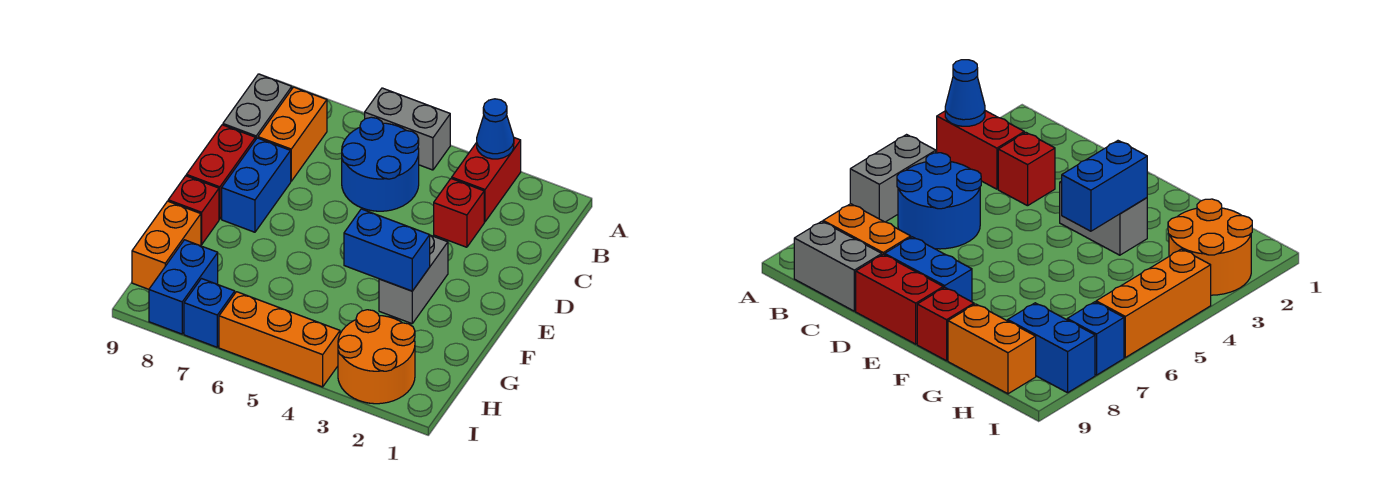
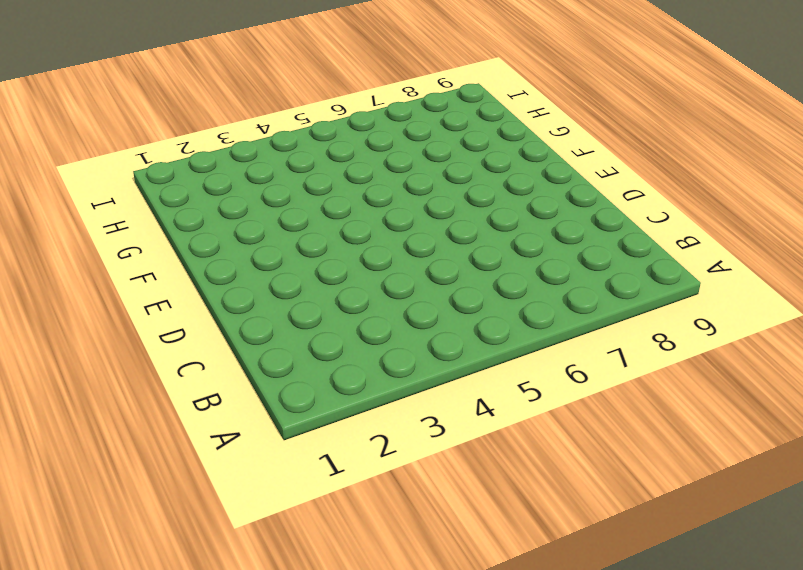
none -> red brick A3:B3 level 1
none -> grey brick A5:A6 level 1
none -> blue round brick B5:C6 level 1

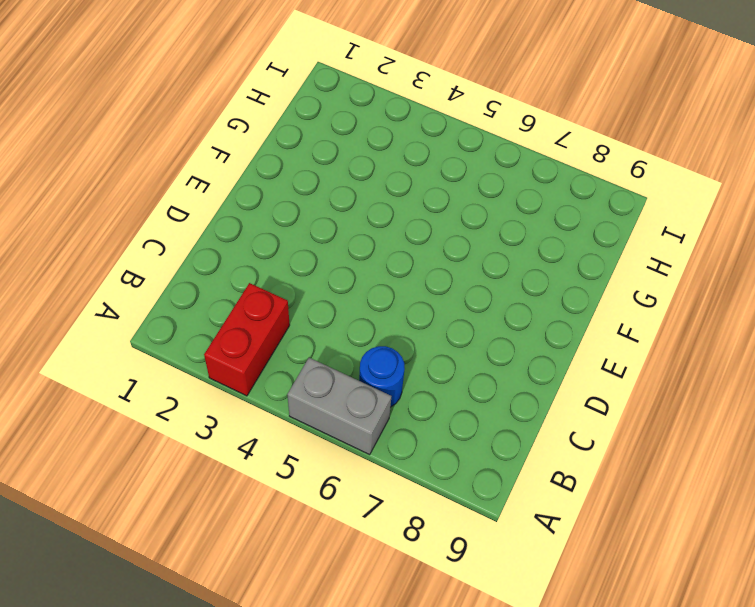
blue round brick B6 level 1 -> blue round brick B5:C6 level 1
none -> orange brick B8:C8 level 1
none -> grey brick B9:C9 level 1
none -> red brick C3 level 1

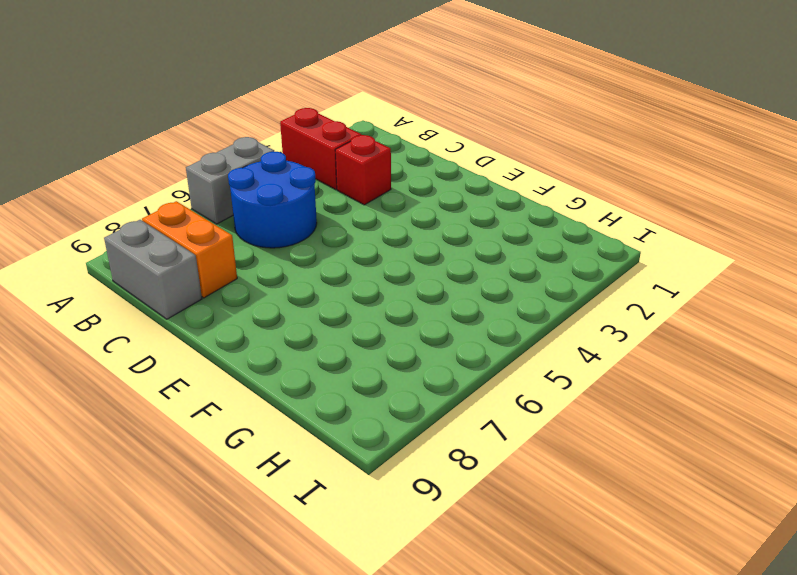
none -> blue brick D8:E8 level 1
none -> red brick D9:E9 level 1
none -> grey brick E3:F3 level 1

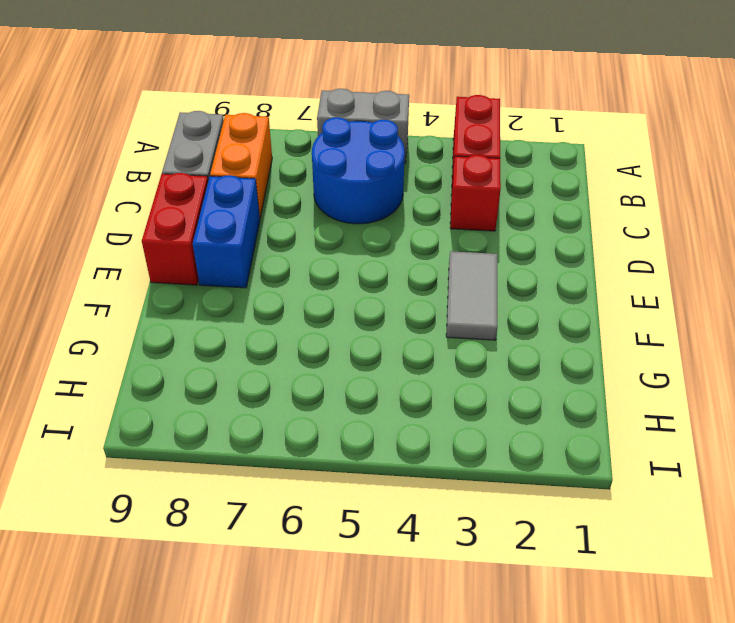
grey tile E3:F3 level 1 -> grey brick E3:F3 level 1
none -> red brick F9 level 1
none -> orange brick G9:H9 level 1
none -> orange round brick H2:I3 level 1

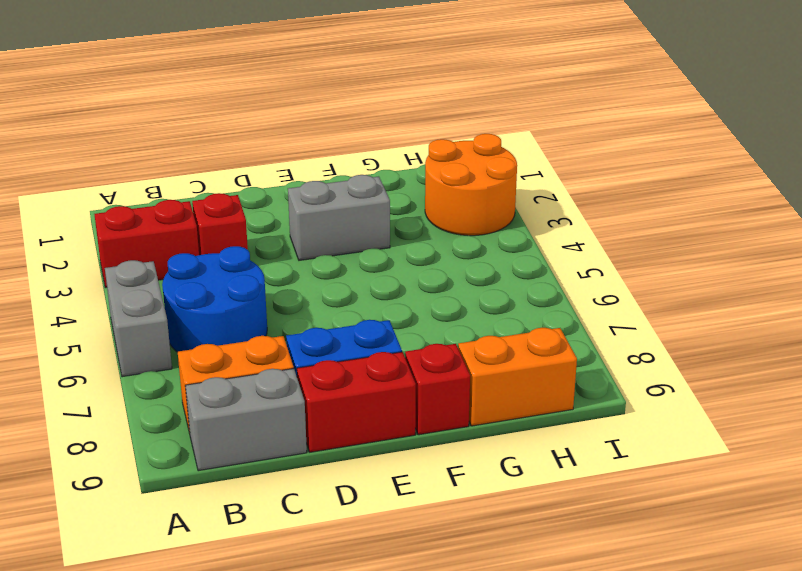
none -> blue brick H8:I8 level 1
none -> orange brick I4:I6 level 1
none -> blue brick I7 level 1

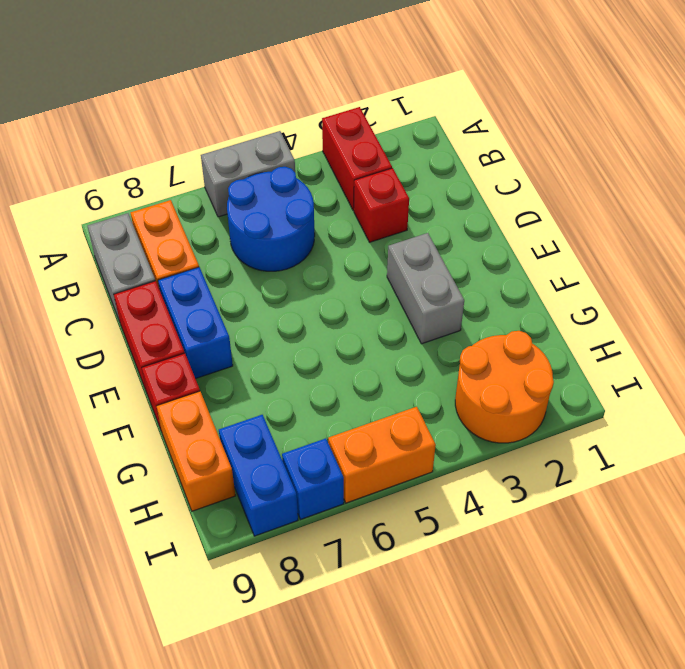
orange brick I5:I6 level 1 -> orange brick I4:I6 level 1
none -> blue cone A3 level 2
none -> blue brick F3:F4 level 2

